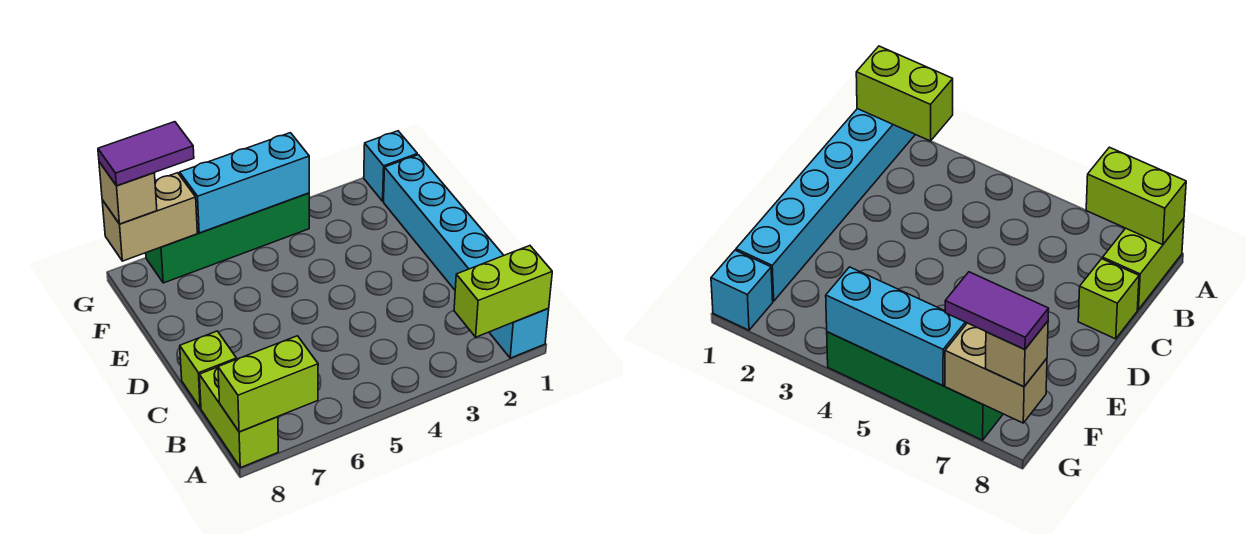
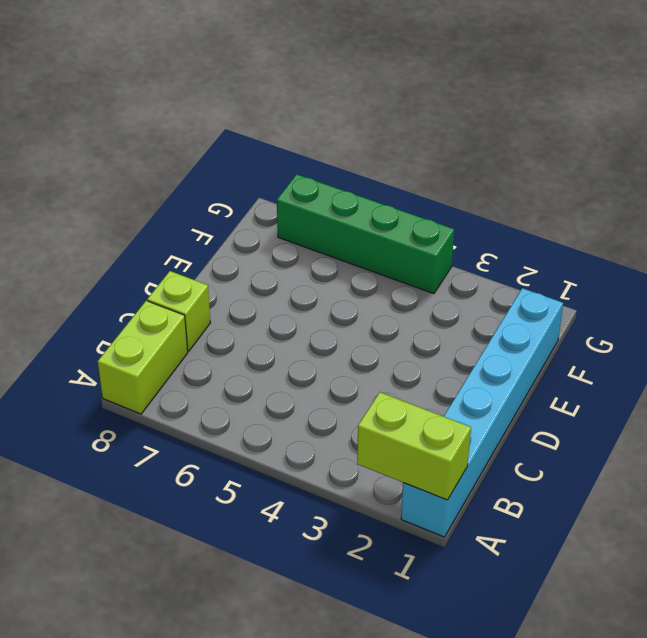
none -> cyan brick G1 level 1
none -> lime brick A7:A8 level 2

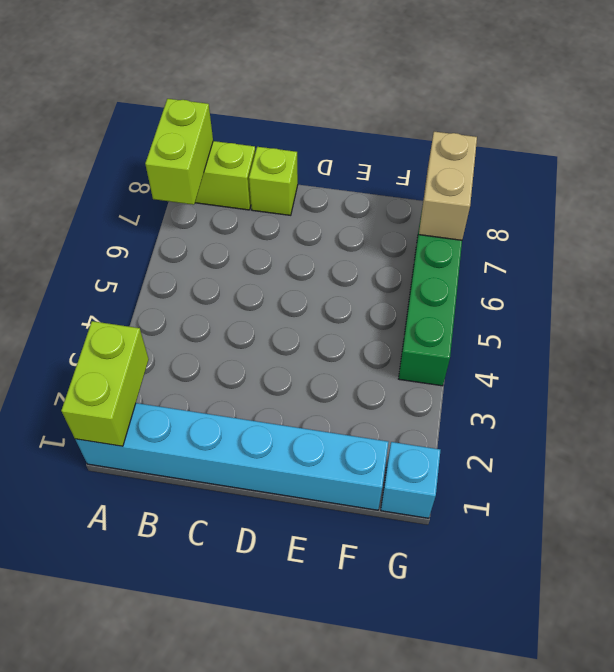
none -> cyan brick G4:G6 level 2
none -> tan brick G8 level 3

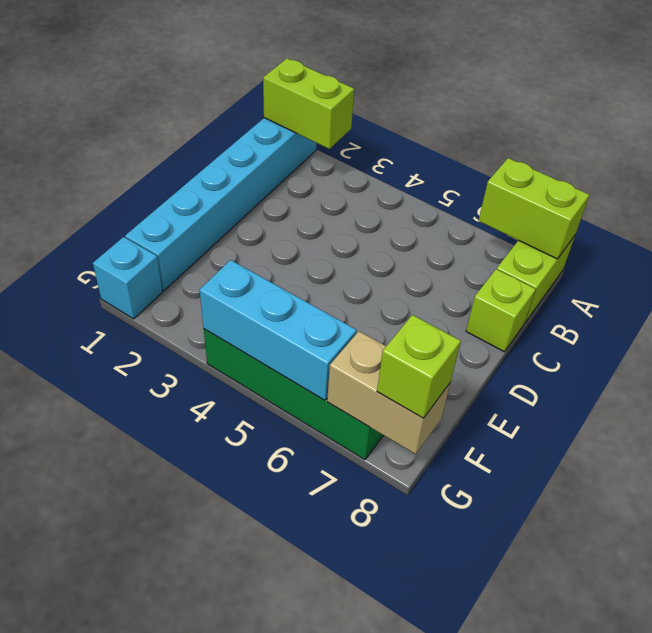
lime brick G8 level 3 -> tan brick G8 level 3
none -> purple tile G7:G8 level 4

